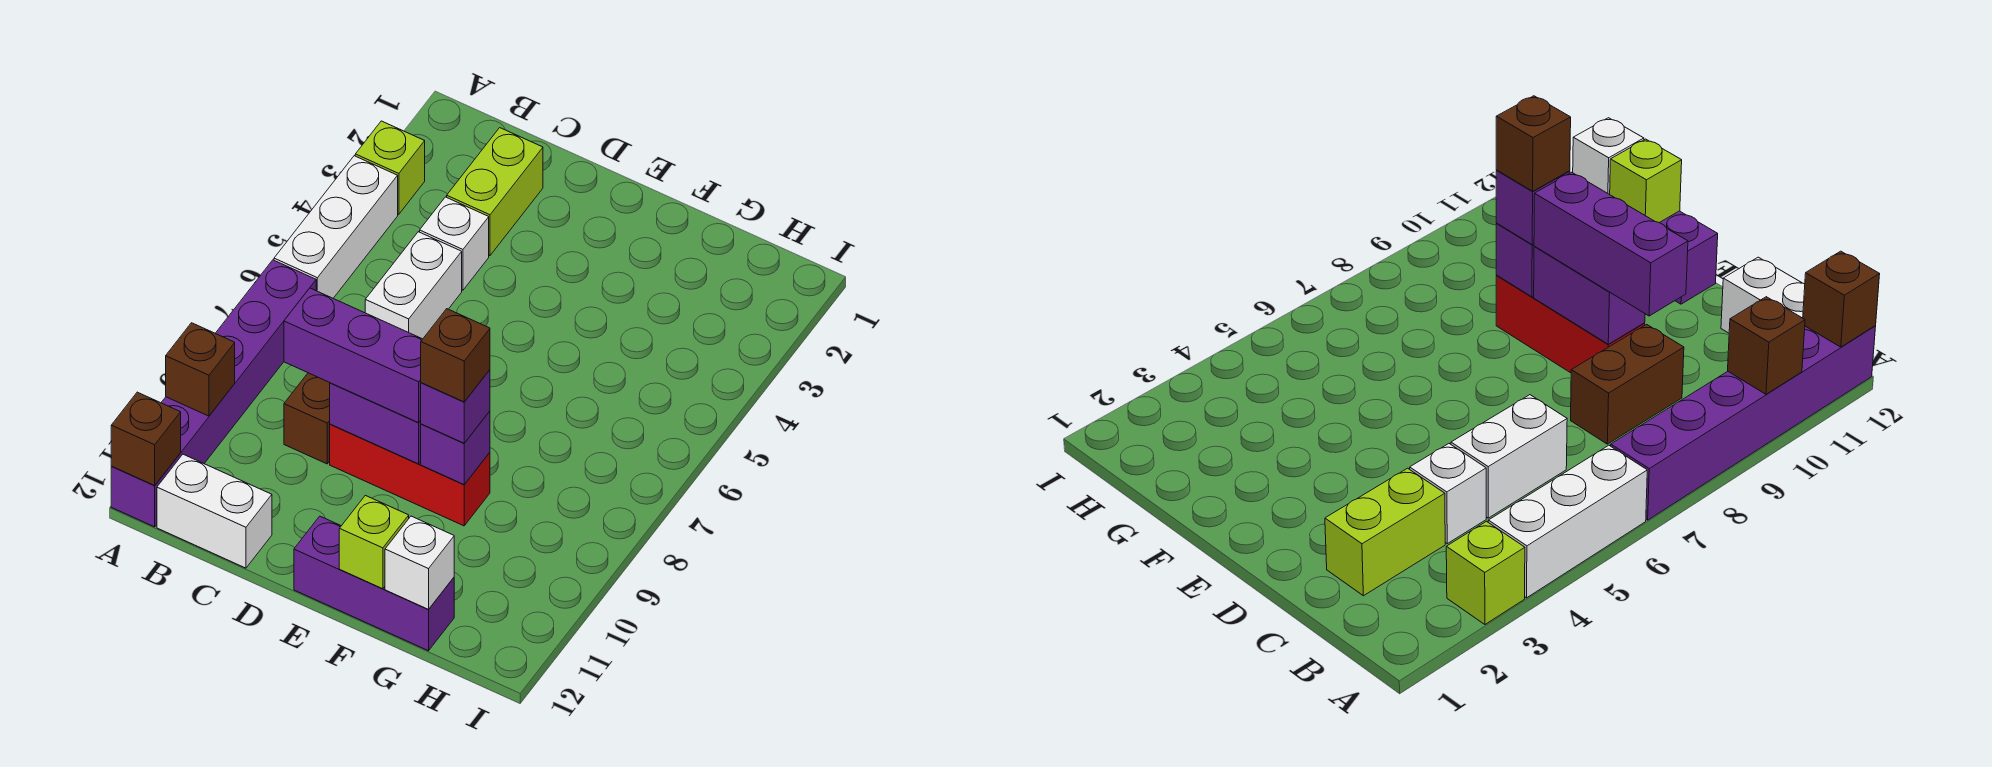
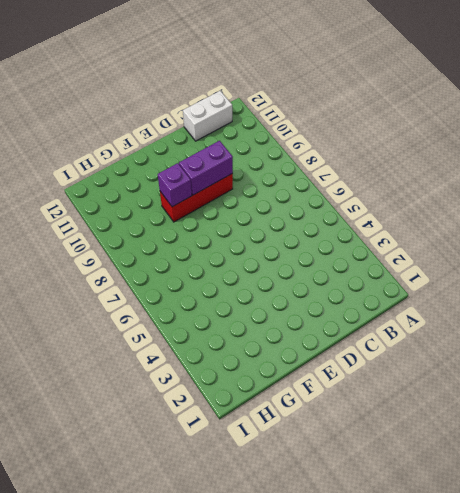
none -> lime brick A3 level 1
none -> white brick A4:A6 level 1
none -> purple brick A7:A12 level 1

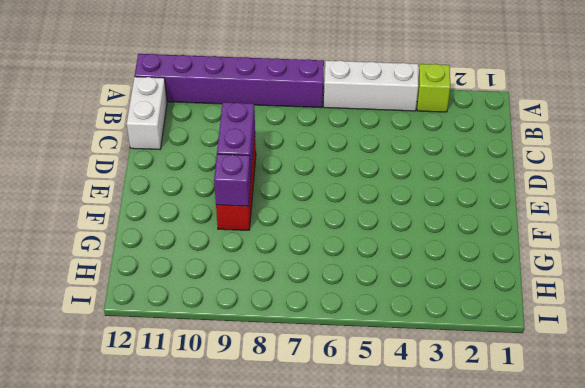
none -> lime brick C2:C3 level 1
none -> white brick C4 level 1
none -> white brick C5:C6 level 1

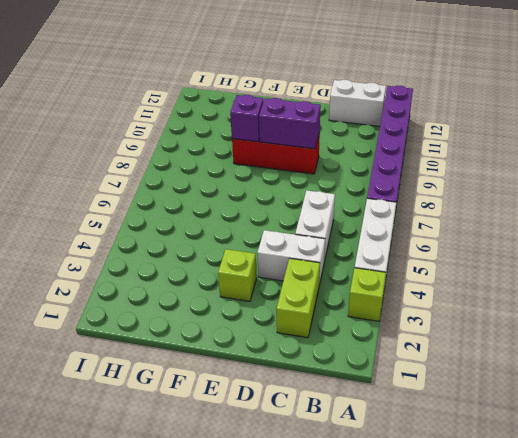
white brick C4:D4 level 1 -> white brick C4 level 1
lime brick E3 level 1 -> lime brick F12 level 2
none -> brown brick C8:C9 level 1
none -> purple brick E12:G12 level 1
none -> brown brick A10 level 2

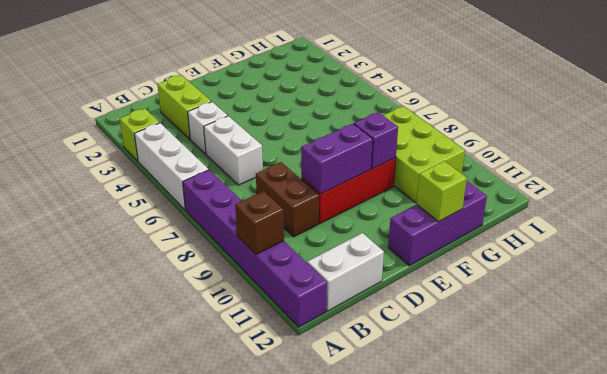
lime brick G8:H10 level 1 -> none
none -> brown brick A12 level 2
none -> white brick G12 level 2
none -> purple brick C9:E9 level 3

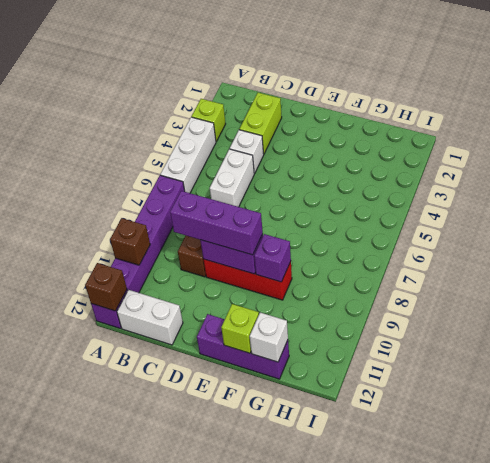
none -> purple brick F9 level 3
none -> brown brick F9 level 4

